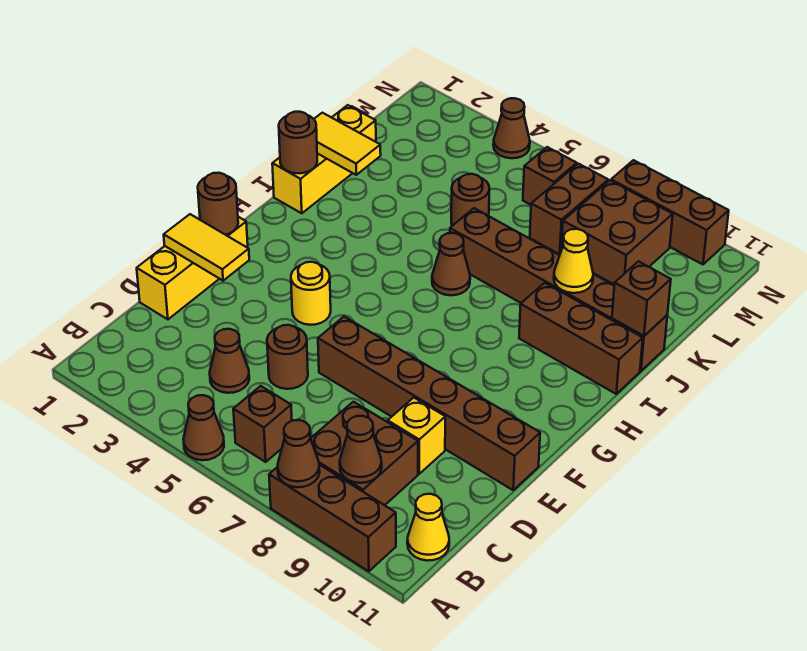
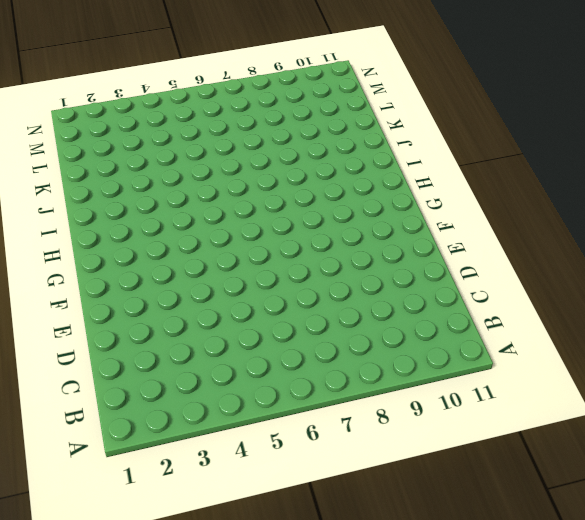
none -> brown cone A5 level 1
none -> brown brick A8:A10 level 1
none -> brown brick B6 level 1

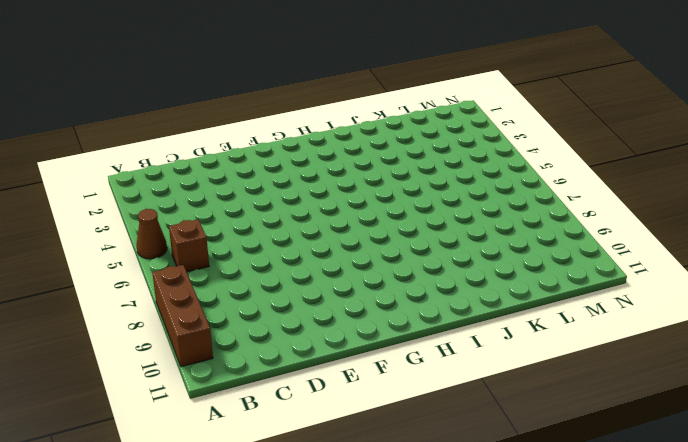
none -> brown brick B8:C9 level 1
none -> yellow cone B11 level 1
none -> brown cone C4 level 1

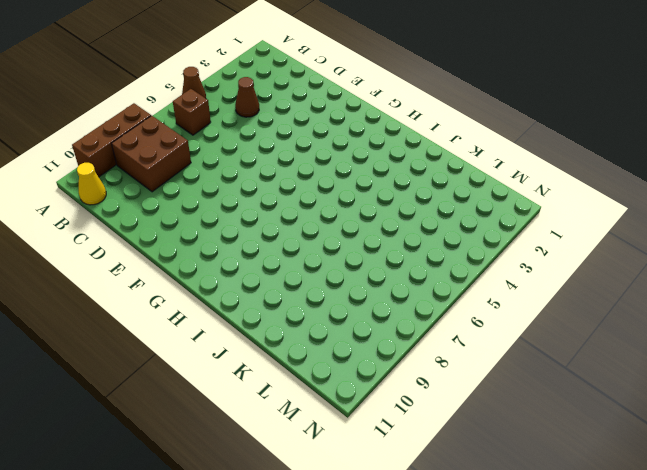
none -> yellow brick D1:F1 level 1
none -> brown round brick D5 level 1
none -> yellow brick D9 level 1

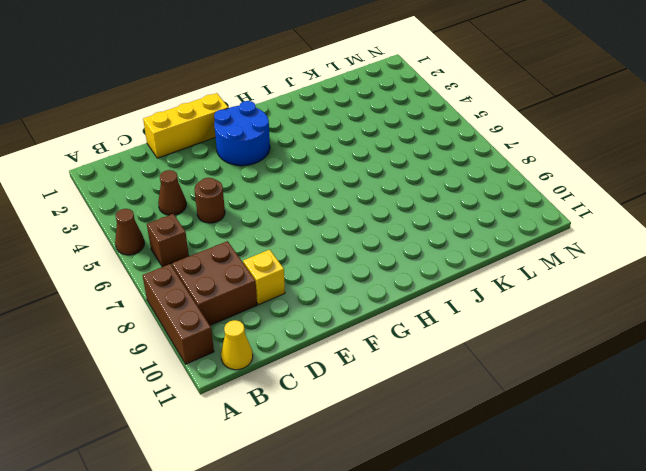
blue round brick F2:G3 level 1 -> none
none -> brown brick E6:E11 level 1
none -> yellow round brick F4 level 1
none -> yellow brick I1:K1 level 1

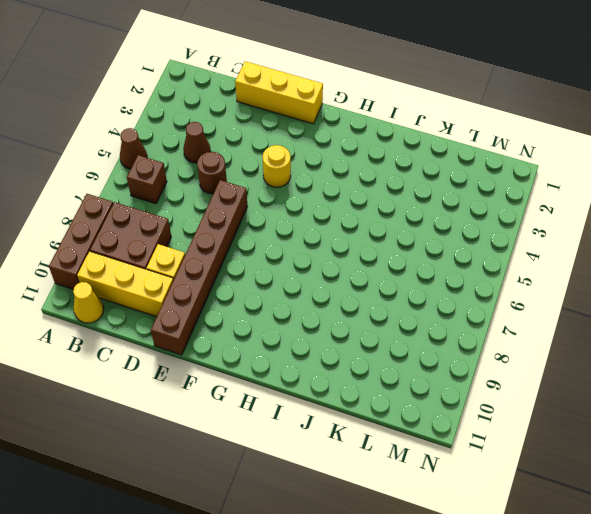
yellow brick B10:D10 level 1 -> yellow brick I1:K1 level 1
none -> brown cone I6 level 1
none -> brown brick I9:I11 level 1
none -> brown brick J6:J11 level 1

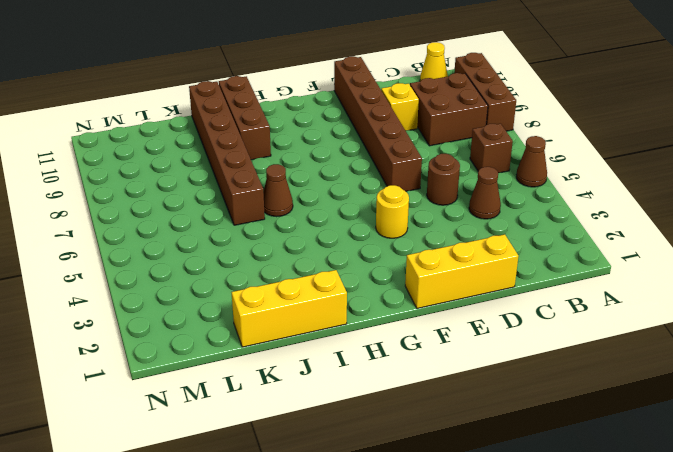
none -> brown round brick K5 level 1
none -> brown brick L7:M7 level 1
none -> brown brick L8:M9 level 1

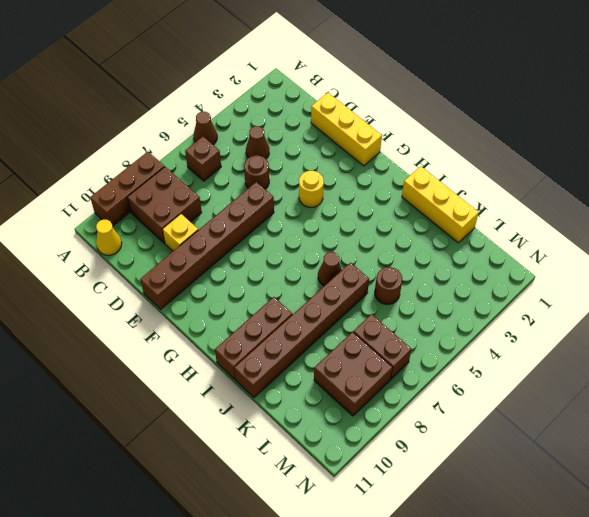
none -> brown brick M6 level 1
none -> brown cone N4 level 1
none -> brown brick N8:N10 level 1

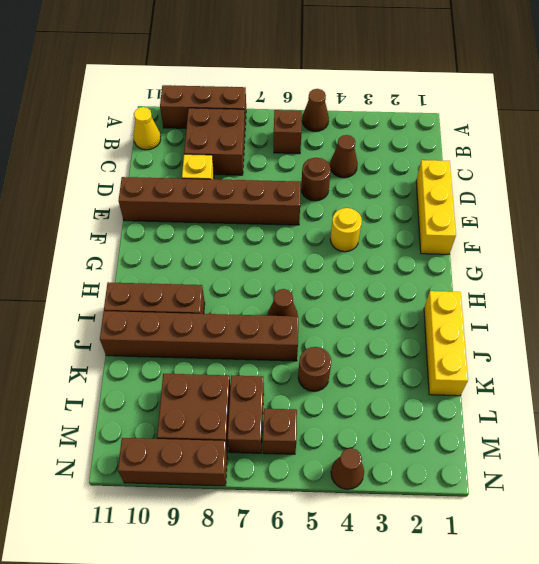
none -> brown cone A8 level 2
none -> brown cone B9 level 2
none -> yellow tile E1:E2 level 2

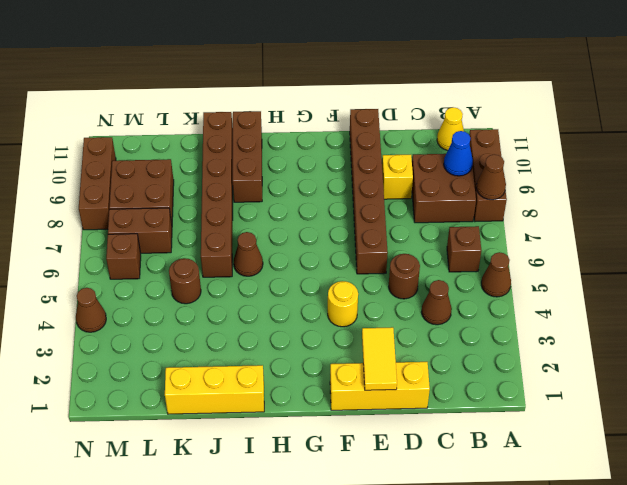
blue cone B9 level 2 -> brown cone B9 level 2
none -> brown round brick F1 level 2
none -> brown round brick I1 level 2
none -> yellow tile J1:J2 level 2

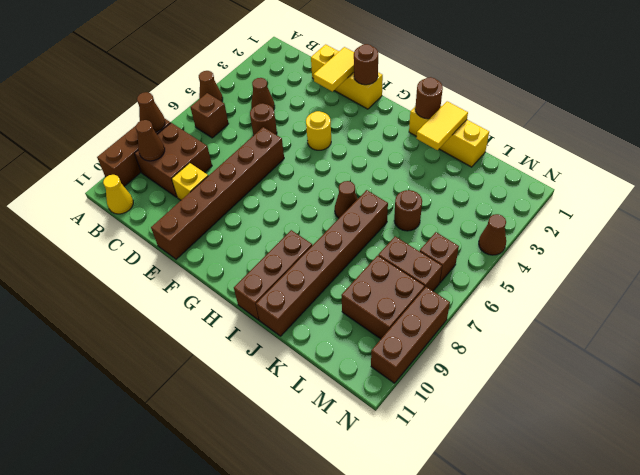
none -> yellow cone J9 level 2
none -> brown brick J11 level 2

